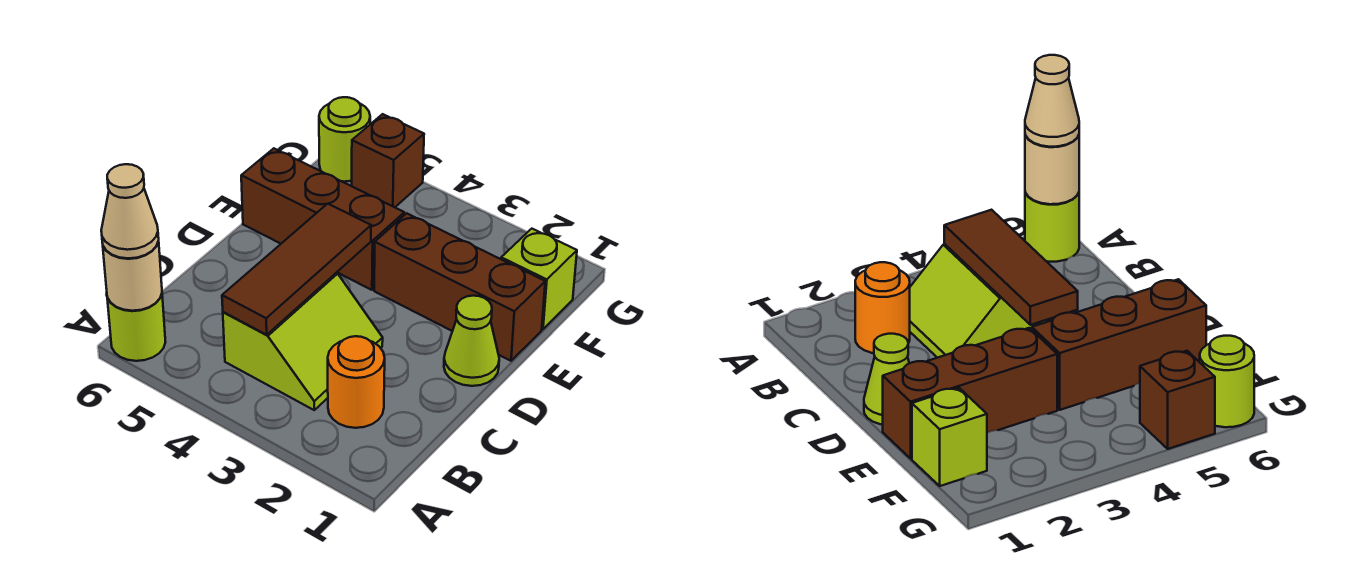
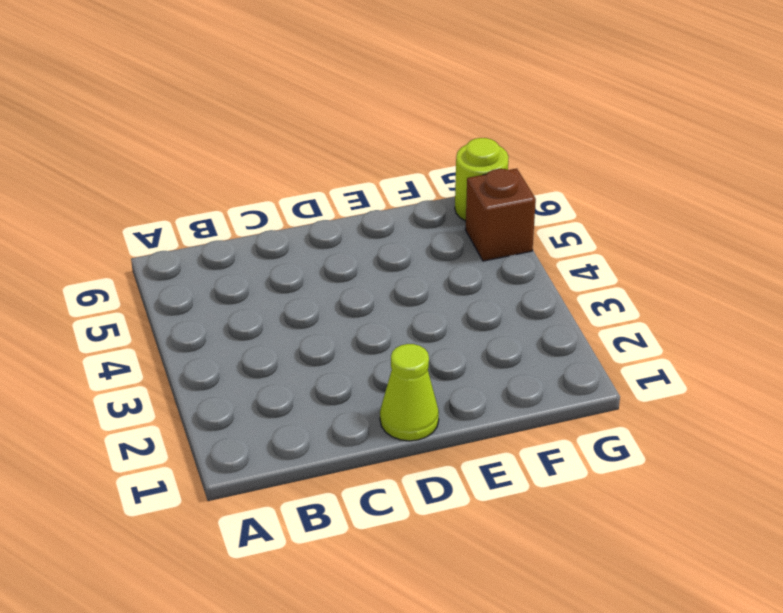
none -> lime round brick A6 level 1
none -> orange round brick B2 level 1
none -> lime slope B3:C4 level 1 top 4

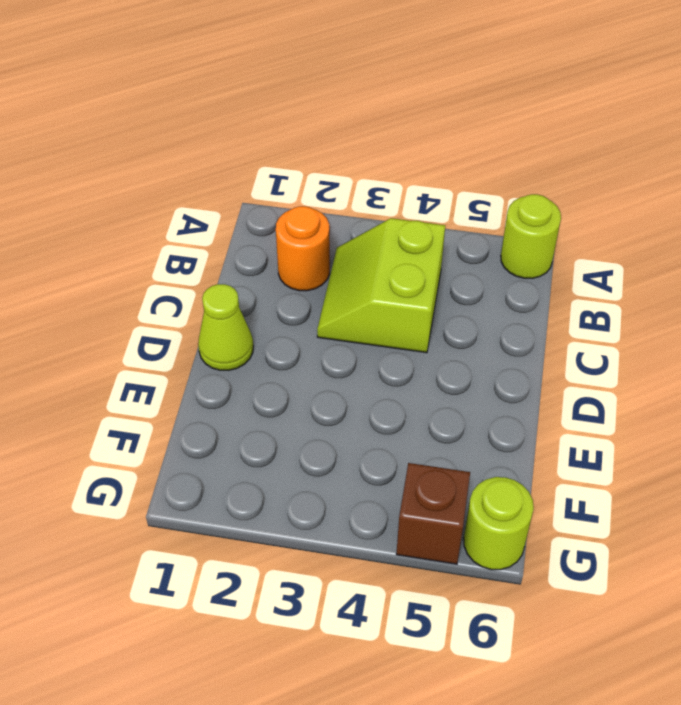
none -> brown brick E1:E3 level 1
none -> brown brick E4:E6 level 1
none -> lime brick F1 level 1

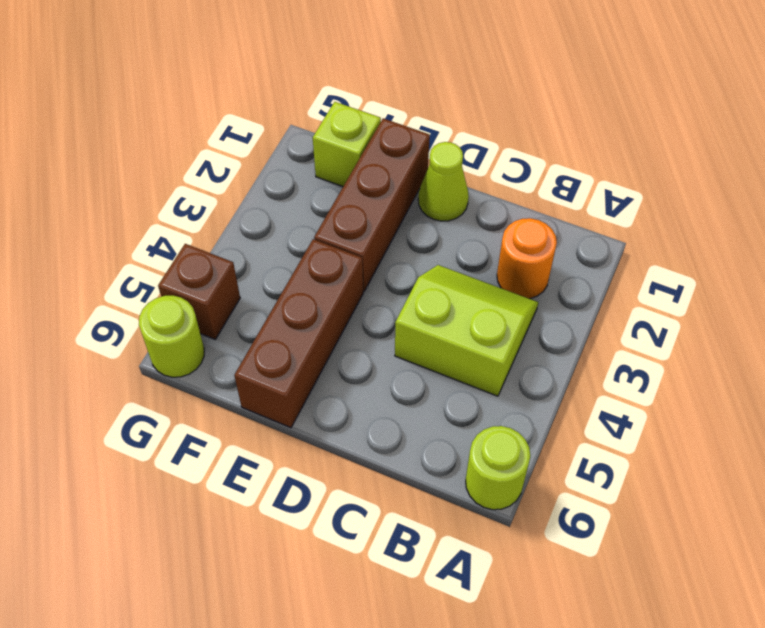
none -> tan round brick A6 level 2
none -> brown tile B4:D4 level 2
none -> tan cone A6 level 3

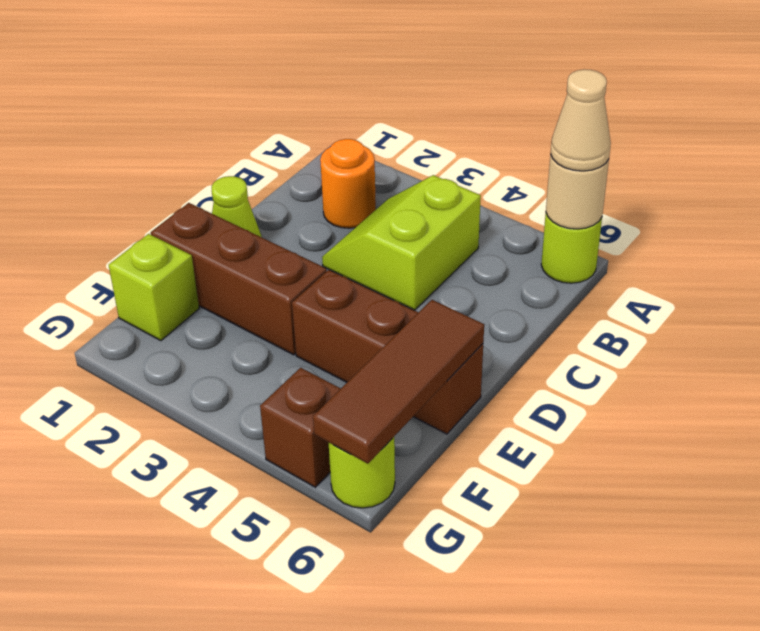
brown tile E6:G6 level 2 -> brown tile B4:D4 level 2

